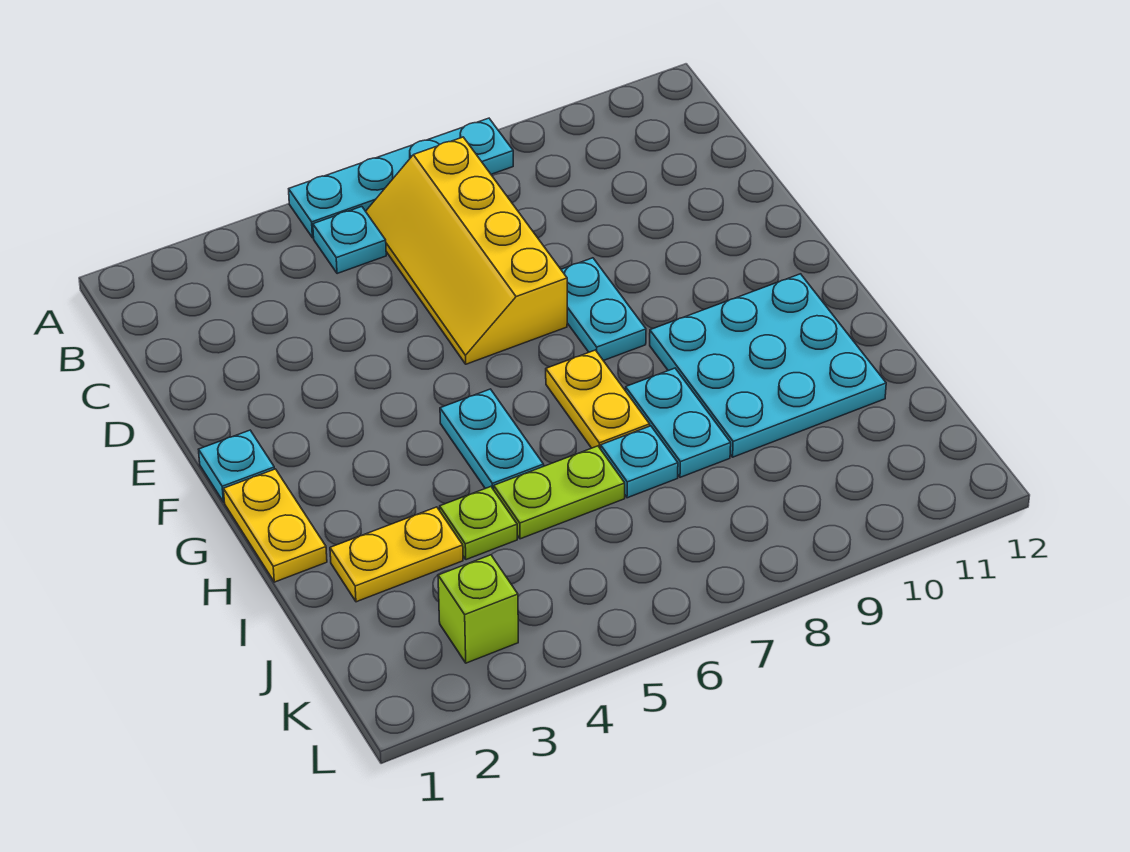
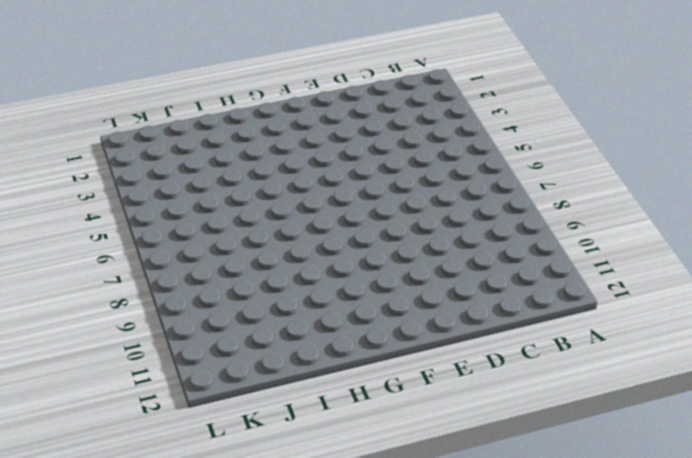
none -> cyan plate A5:A8 level 1
none -> cyan plate B5 level 1
none -> yellow slope B6:E7 level 1 top 7

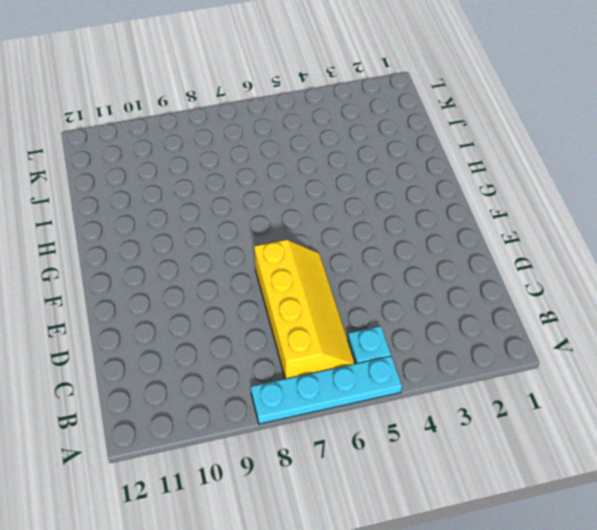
none -> cyan plate E8:F8 level 1
none -> cyan plate F1 level 1
none -> yellow plate G1:H1 level 1

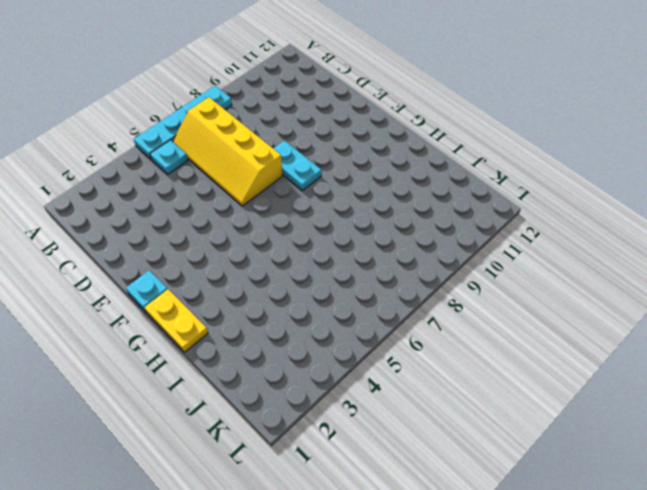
none -> cyan plate G5:H5 level 1
none -> yellow plate G7:H7 level 1
none -> cyan plate G9:I11 level 1

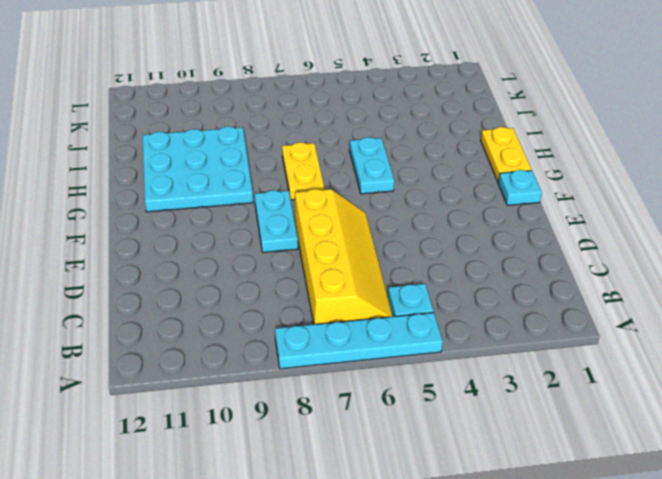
none -> cyan plate H8:I8 level 1
none -> yellow plate I2:I3 level 1
none -> lime plate I4 level 1

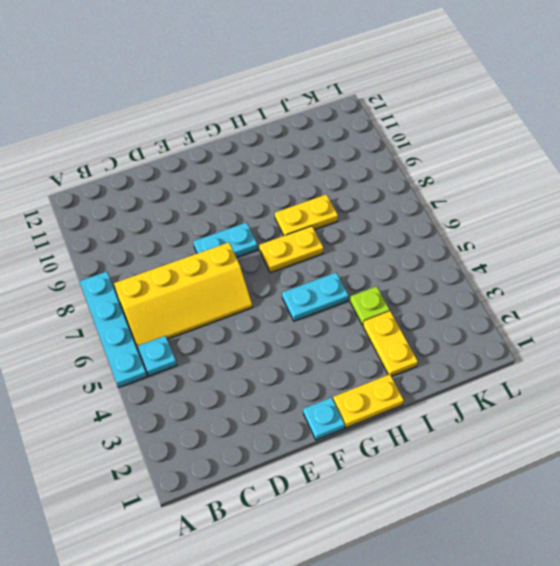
yellow plate H8:I8 level 1 -> cyan plate H8:I8 level 1
none -> cyan plate G9:I11 level 1
none -> lime plate I5:I6 level 1
none -> cyan plate I7 level 1

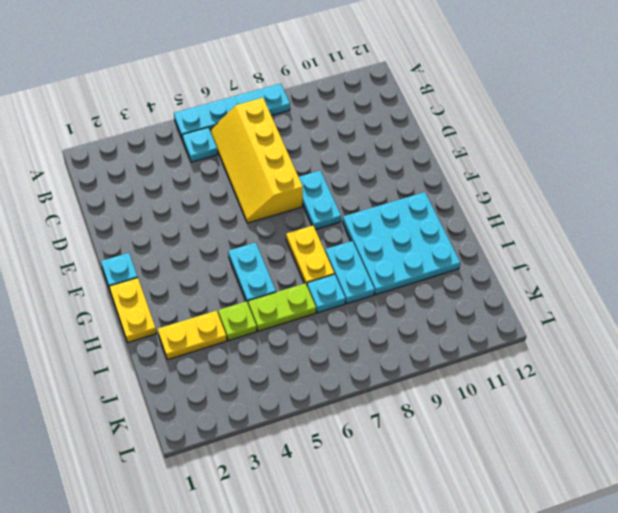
none -> lime brick K3 level 1

